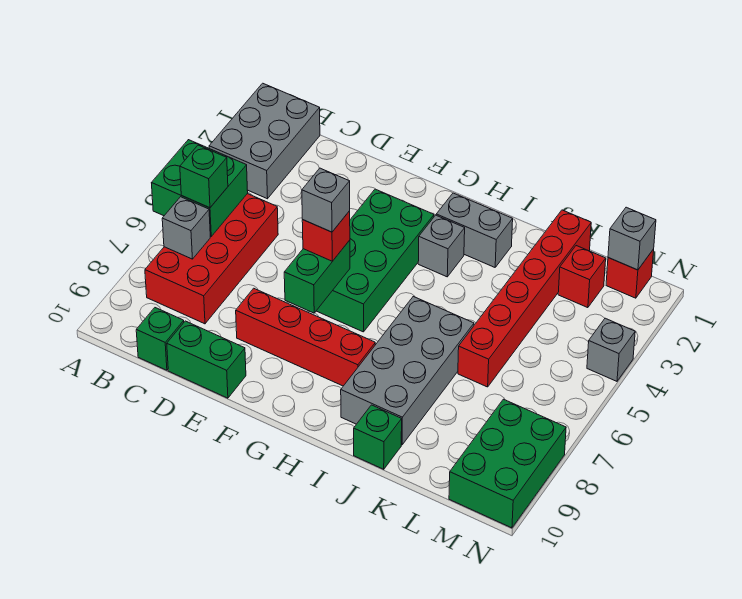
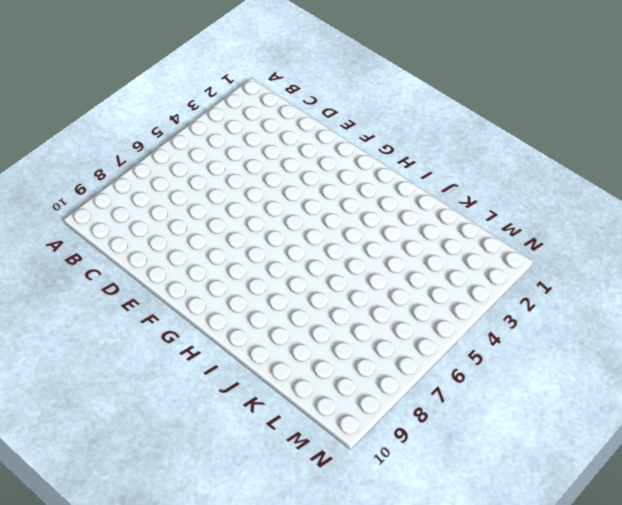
none -> grey brick A1:B3 level 1
none -> red brick B5:C8 level 1
none -> green brick C10 level 1

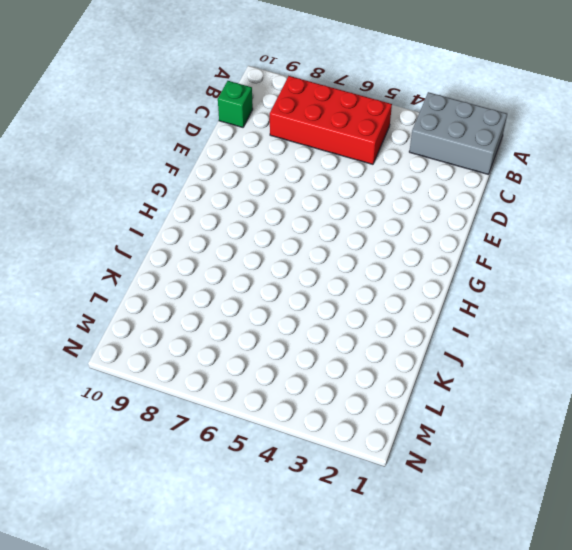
none -> green brick D10:E10 level 1
none -> red brick E8:H8 level 1
none -> green brick F3:G6 level 1

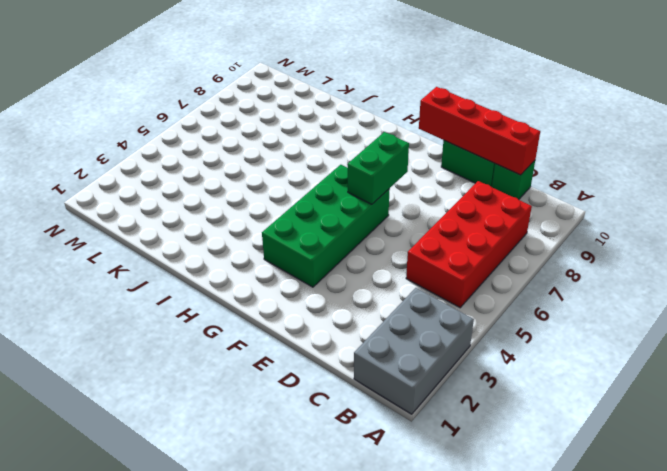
red brick C10:F10 level 2 -> red brick E8:H8 level 1
none -> grey brick H2:I2 level 1
none -> grey brick H3 level 1
none -> grey brick I6:J9 level 1

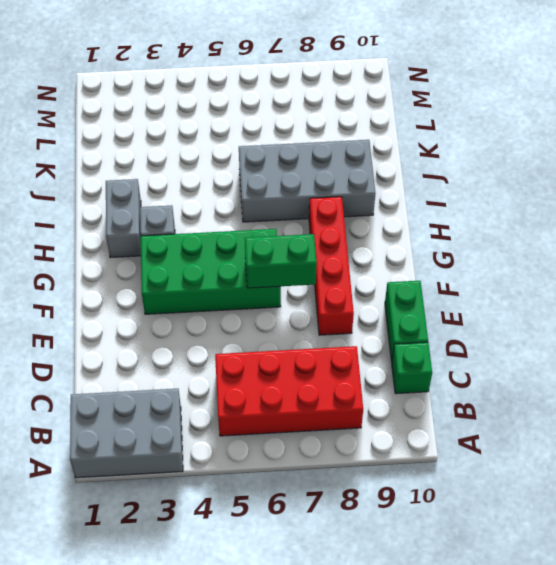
none -> green brick J10 level 1
none -> red brick K1:K6 level 1
none -> red brick L2 level 1

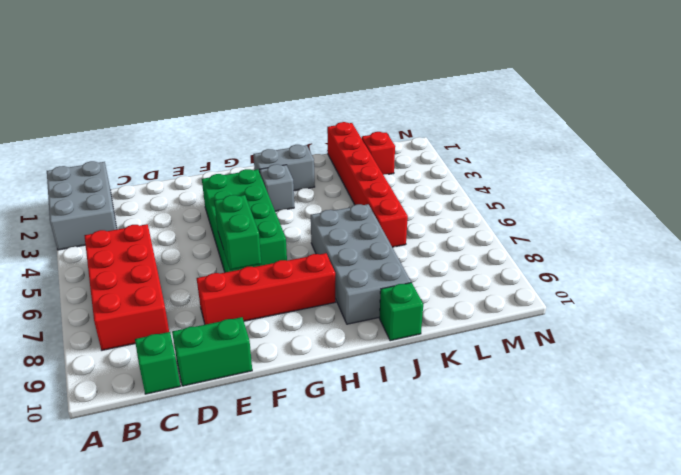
none -> red brick M1 level 1
none -> green brick M8:N10 level 1
none -> grey brick N4 level 1

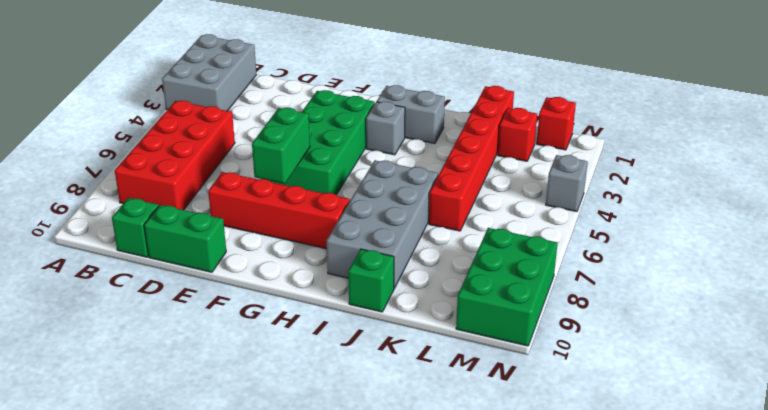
none -> green brick A5:B6 level 2
none -> grey brick B7 level 2
none -> grey brick M1 level 2

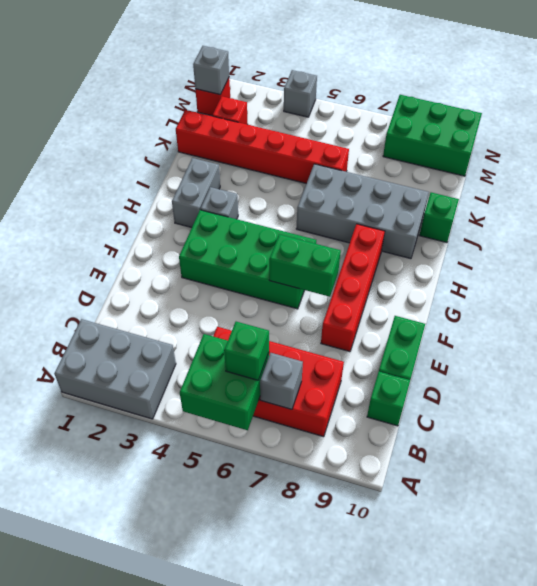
none -> red brick F6 level 3
none -> grey brick F6 level 4

